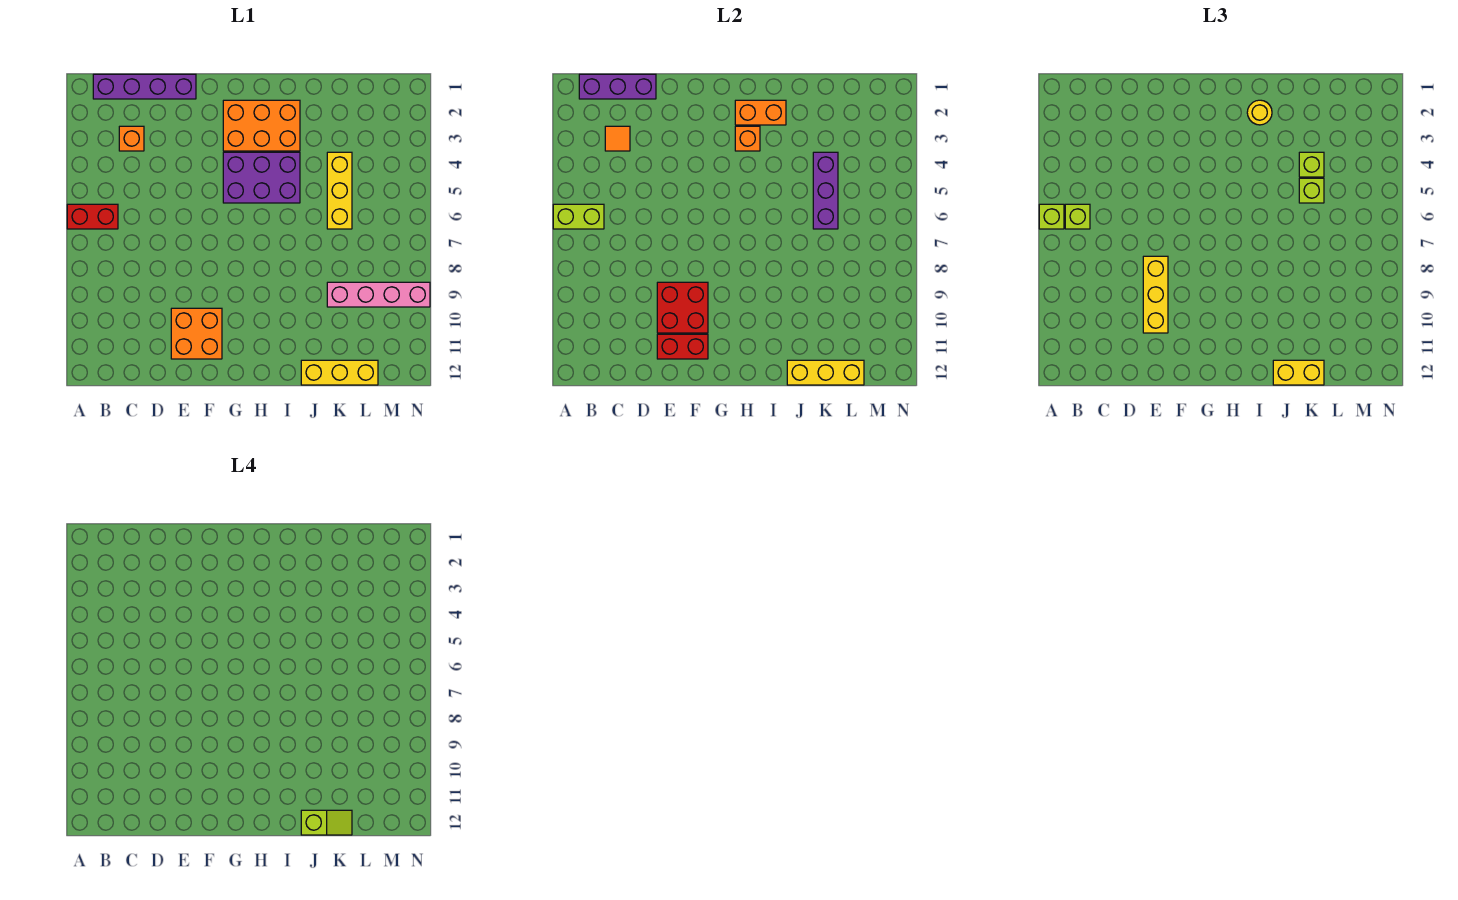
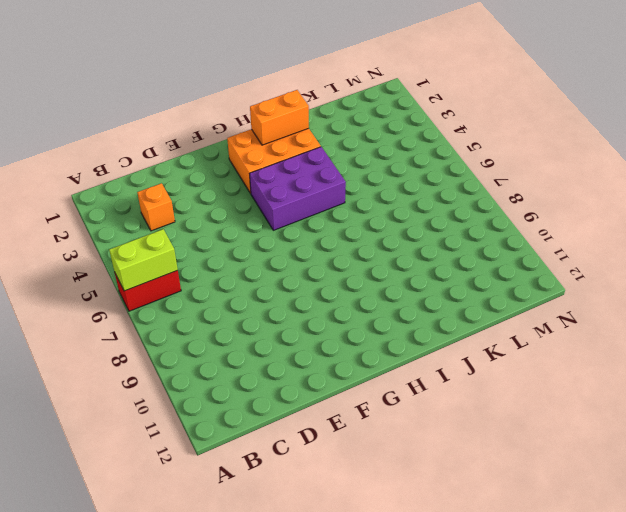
none -> purple brick B1:E1 level 1
none -> orange brick E10:F11 level 1
none -> yellow brick J12:L12 level 1

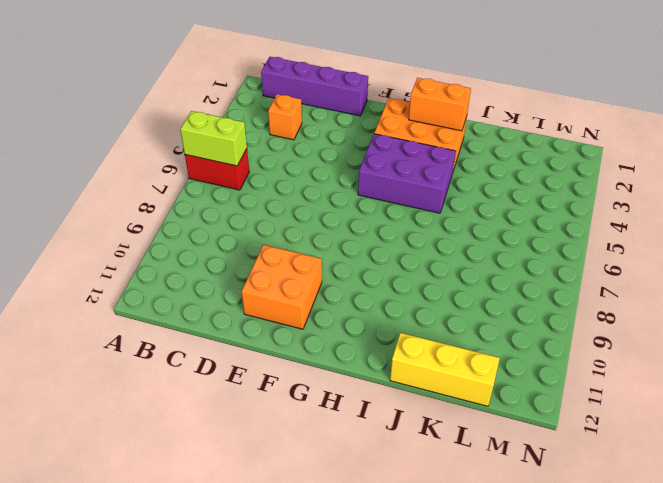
none -> yellow brick K4:K6 level 1
none -> pink brick K9:N9 level 1
none -> purple brick B1:D1 level 2

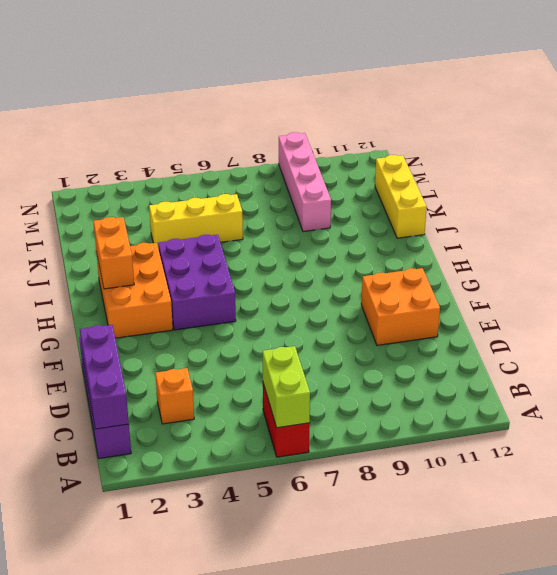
none -> orange tile C3 level 2
none -> red brick E9:F10 level 2
none -> red brick E11:F11 level 2

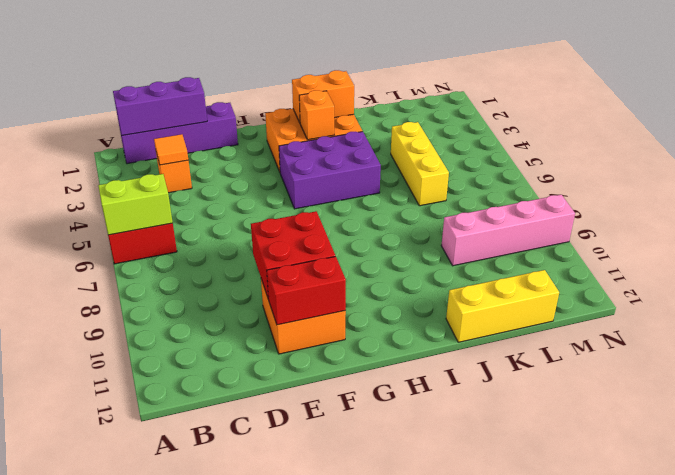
none -> yellow brick J12:L12 level 2
none -> purple brick K4:K6 level 2
none -> lime brick A6 level 3

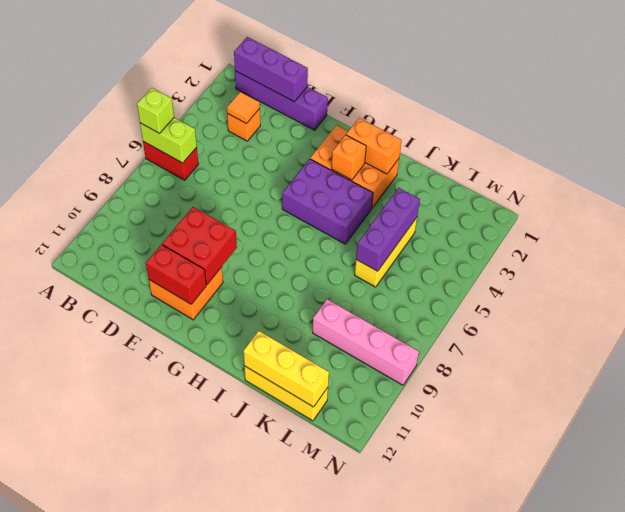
none -> lime brick B6 level 3
none -> yellow brick E8:E10 level 3
none -> yellow round brick I2 level 3

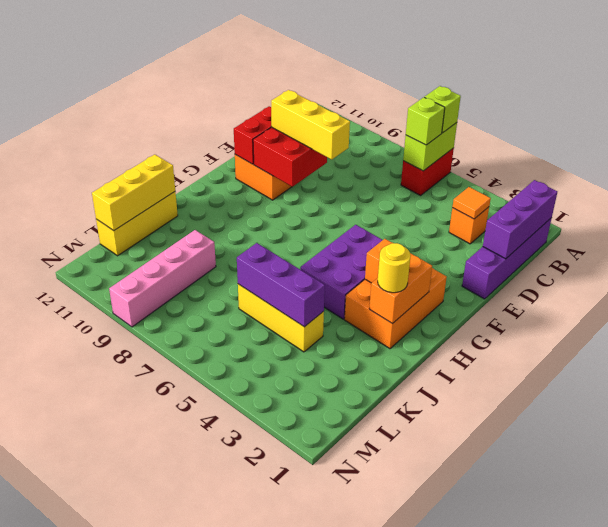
none -> yellow brick J12:K12 level 3
none -> lime brick K4 level 3
none -> lime brick K5 level 3

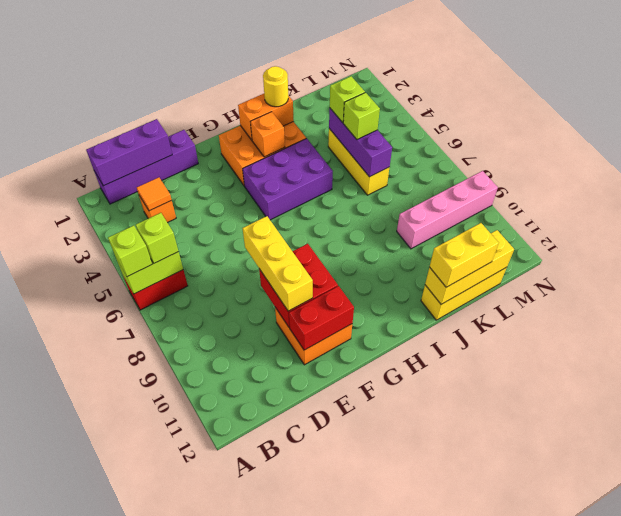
none -> lime slope J12:K12 level 4 top J

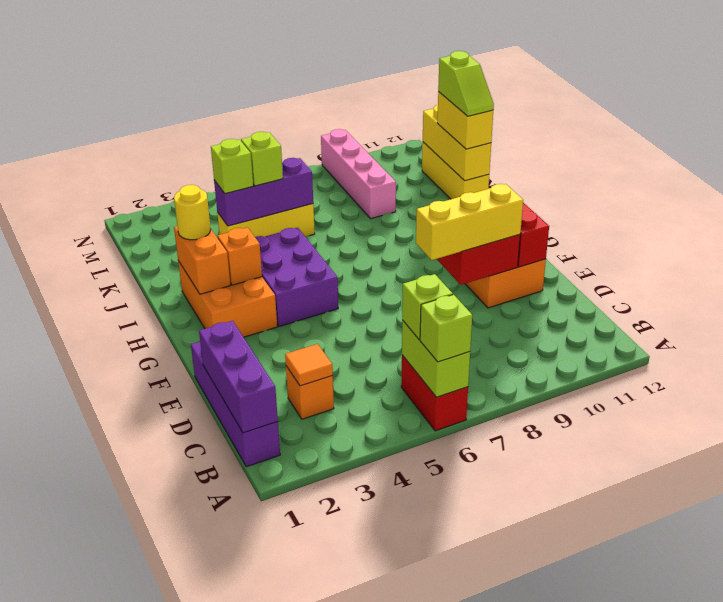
lime slope J12:K12 level 4 top K -> lime slope J12:K12 level 4 top J

